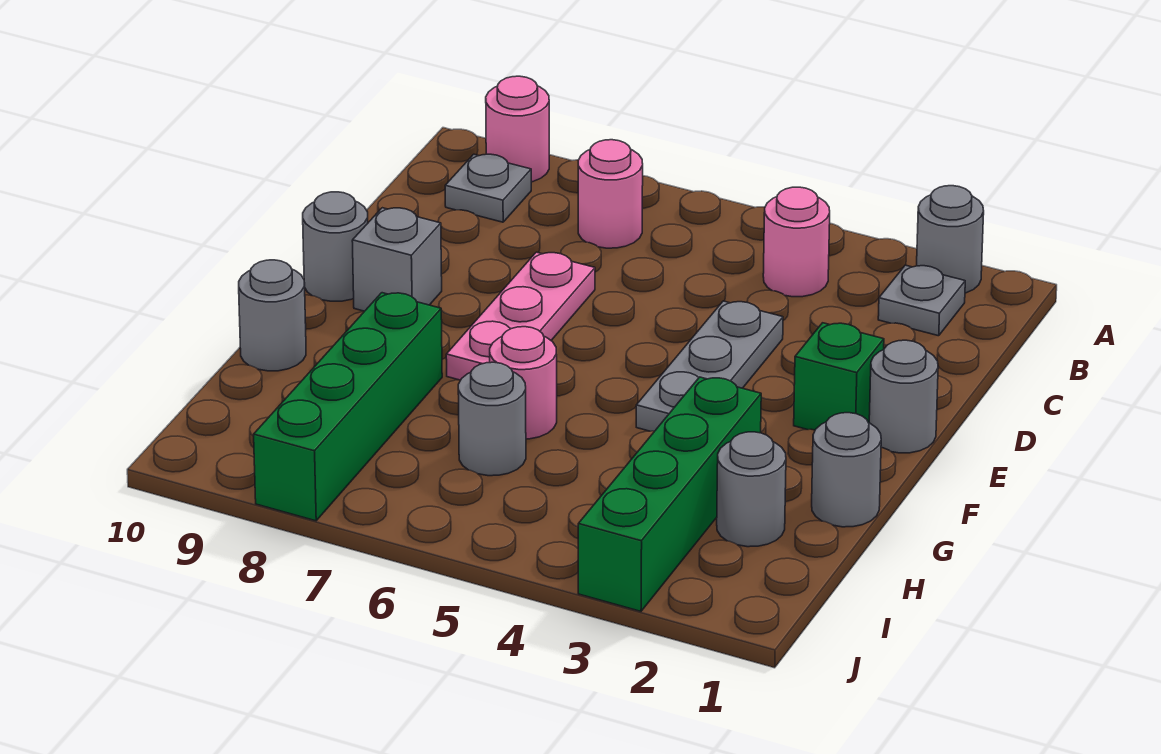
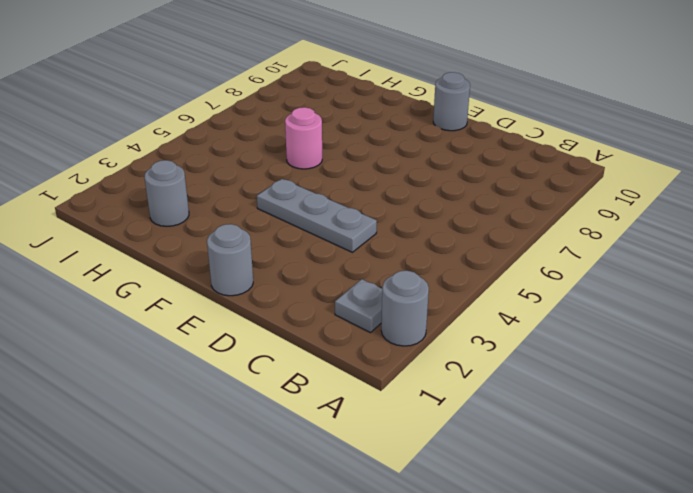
none -> pink round brick A9 level 1
none -> pink round brick B4 level 1
none -> pink round brick B7 level 1

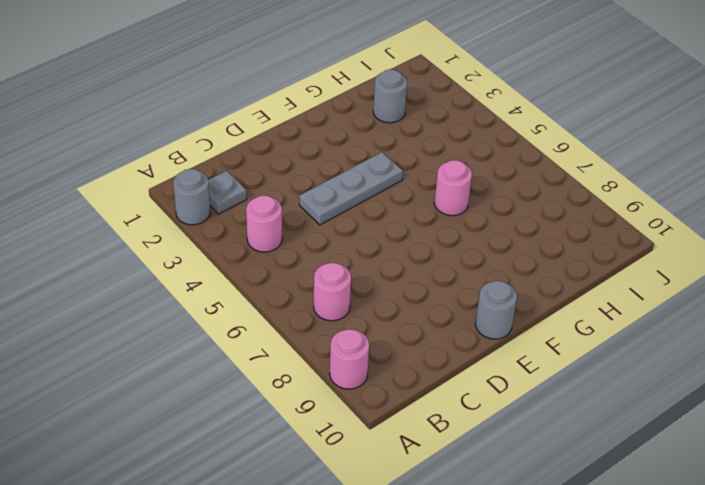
none -> grey plate B9 level 1
none -> pink plate D7:F7 level 1
none -> grey round brick E1 level 1

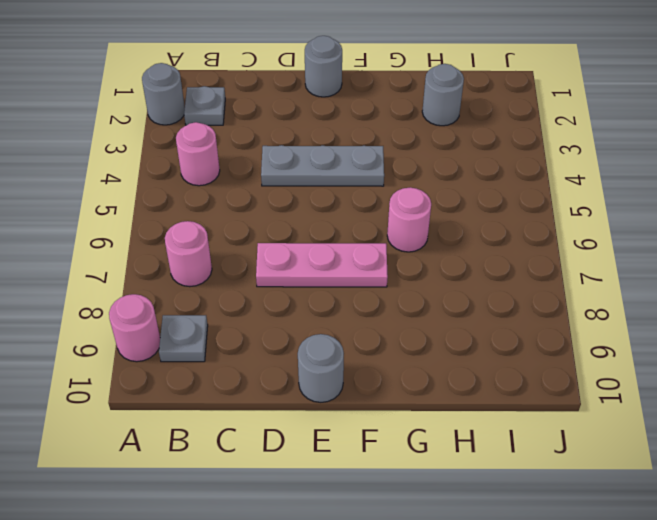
none -> green brick E2 level 1
none -> grey brick E9 level 1
none -> grey round brick G1 level 1

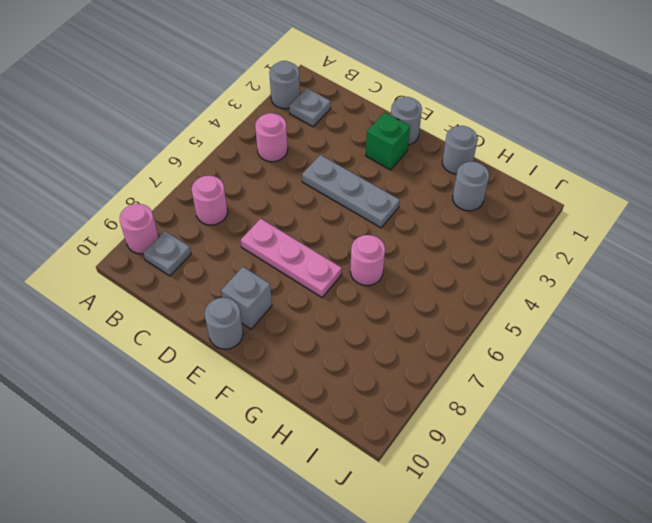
none -> green brick G3:J3 level 1
none -> green brick G8:J8 level 1
none -> grey round brick G10 level 1

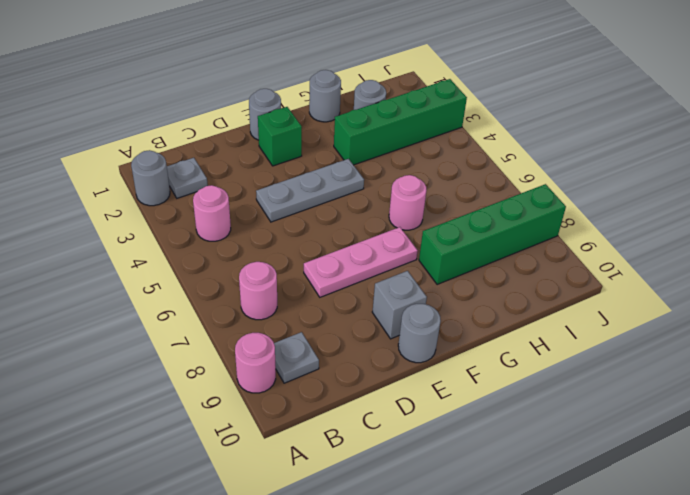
none -> grey round brick G10 level 1
none -> grey round brick H6 level 1

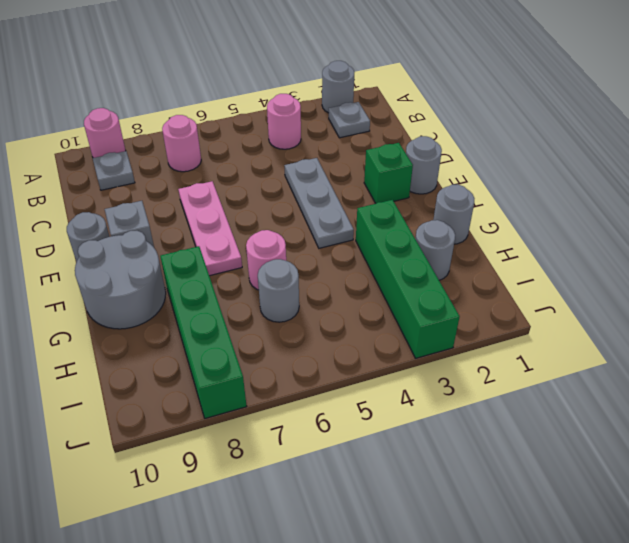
grey round brick F9:G10 level 1 -> grey round brick G10 level 1

